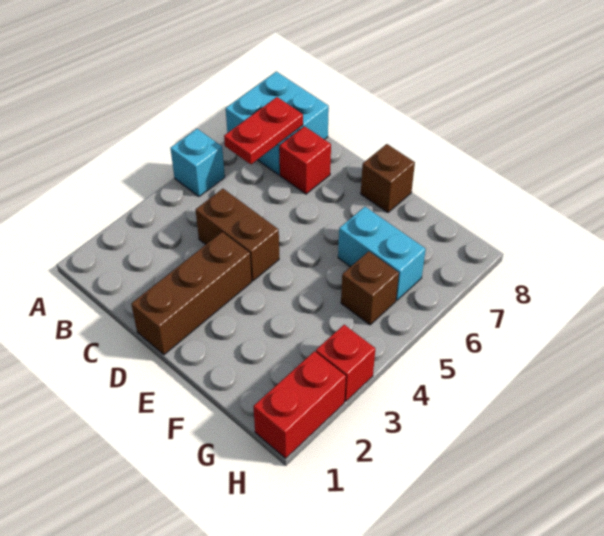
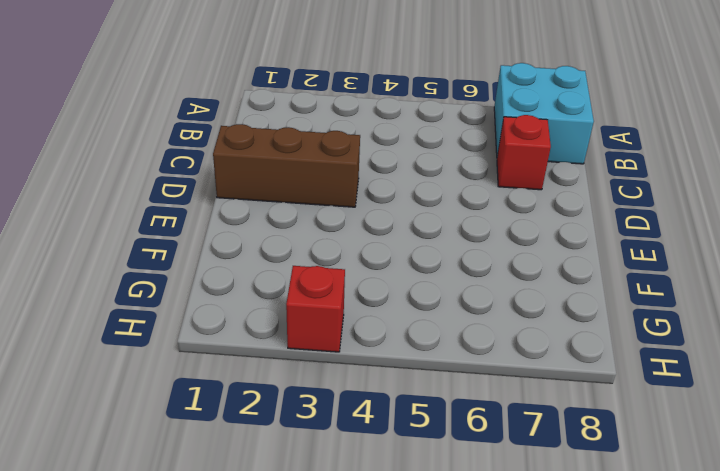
none -> cyan brick A5 level 1
none -> brown brick C4:D4 level 1

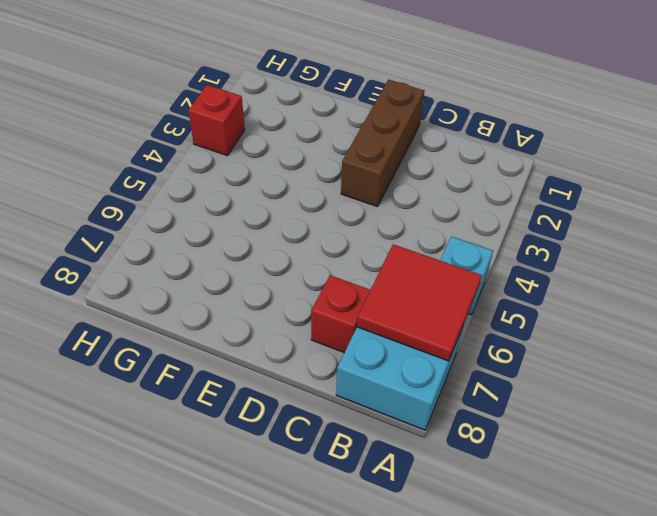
red tile A6:B7 level 2 -> red plate B6:B7 level 2
none -> brown brick C4:D4 level 1
none -> brown brick E8 level 1

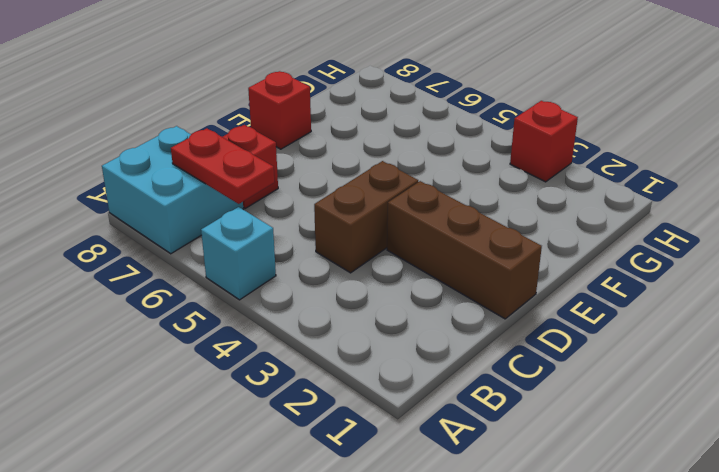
red brick E8 level 1 -> brown brick E8 level 1
none -> cyan brick F6:G6 level 1
none -> brown brick G5 level 1

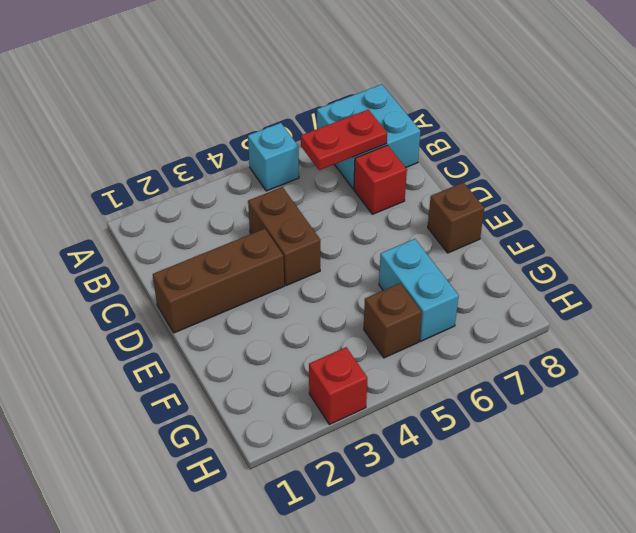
none -> red brick H1:H2 level 1

